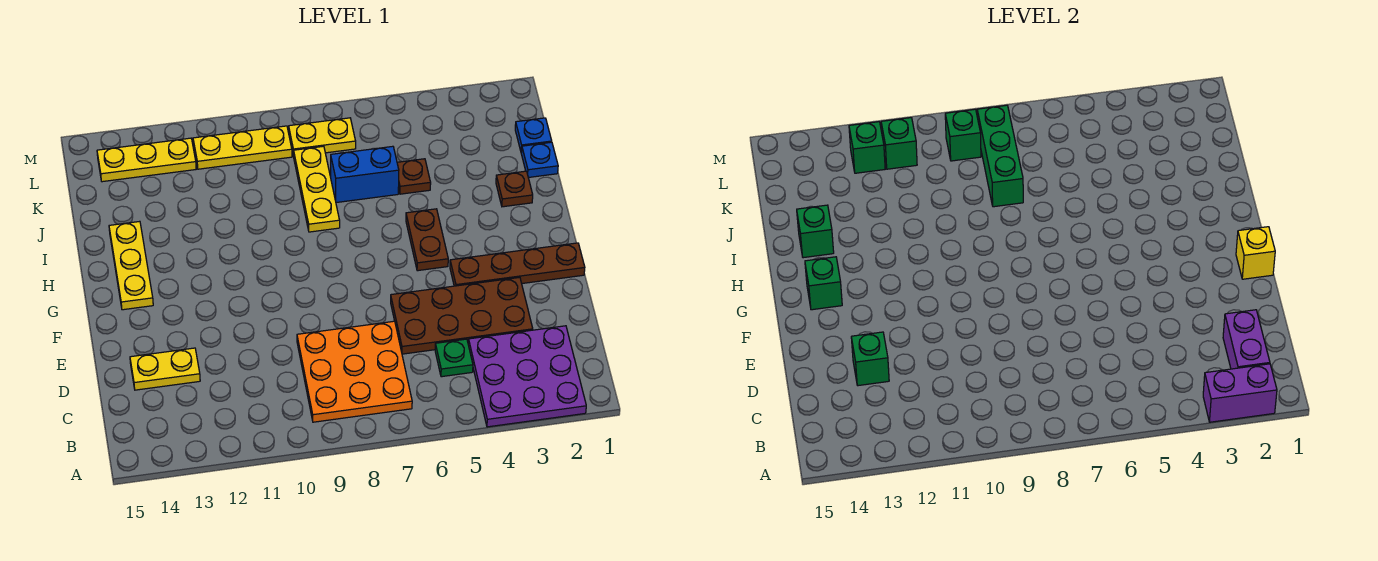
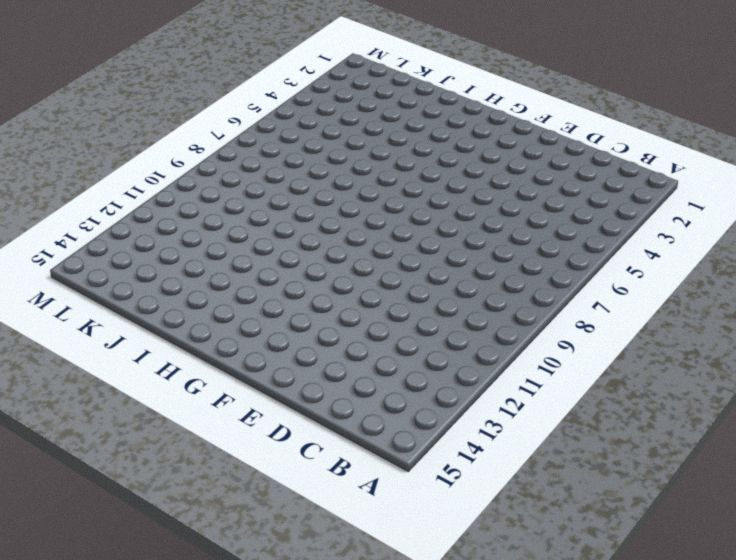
none -> purple plate A2:C4 level 1
none -> orange plate B7:D9 level 1
none -> green plate C5 level 1

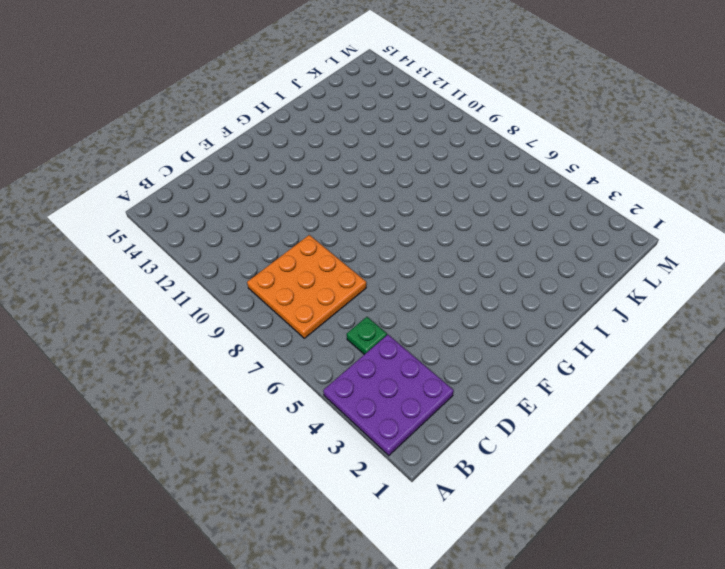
none -> brown plate D3:E6 level 1
none -> yellow plate D13:D14 level 1
none -> brown plate F1:F4 level 1

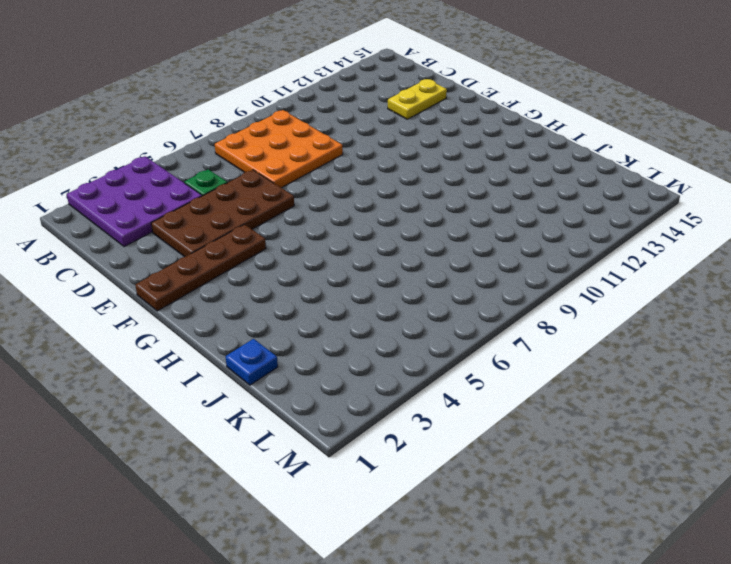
none -> brown plate G5:H5 level 1
none -> yellow plate G14:I14 level 1
none -> brown plate I2 level 1

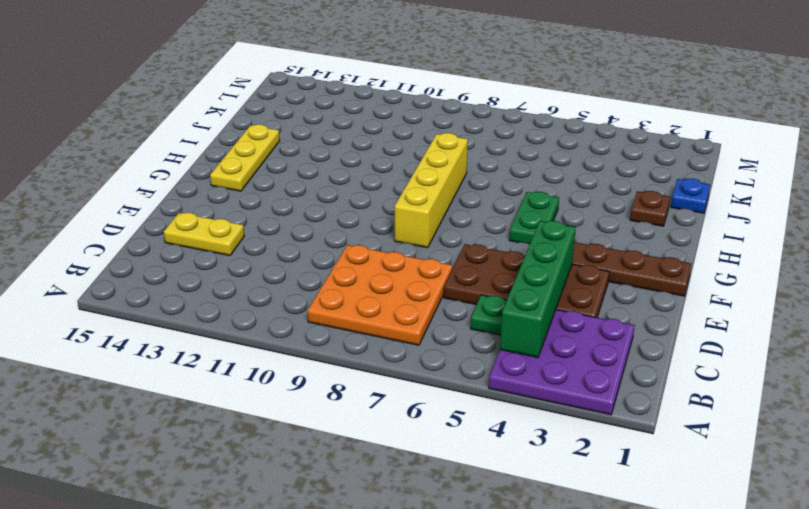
green brick B4:E4 level 2 -> none
yellow brick F8:I8 level 1 -> yellow plate I8:K8 level 1
green plate G5:H5 level 1 -> brown plate G5:H5 level 1
none -> brown plate J5 level 1
none -> blue brick J6:J7 level 1
none -> blue plate K1 level 1

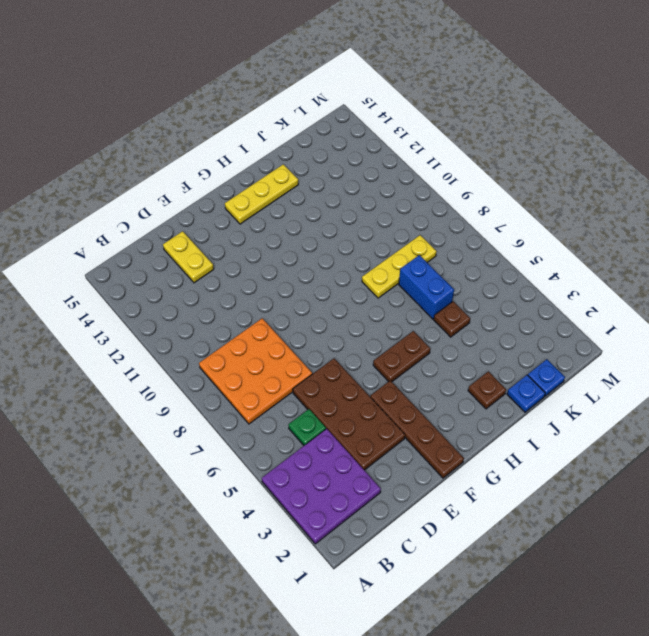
none -> yellow plate L7:L8 level 1
none -> yellow plate L9:L11 level 1
none -> yellow plate L12:L14 level 1

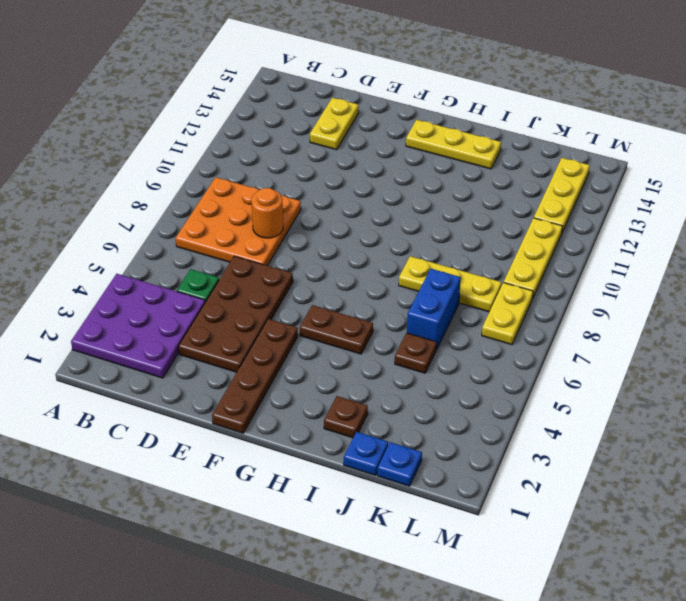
orange round brick D8 level 2 -> none
none -> purple brick A2:A3 level 2
none -> purple brick B2:C2 level 2
none -> green brick D13 level 2

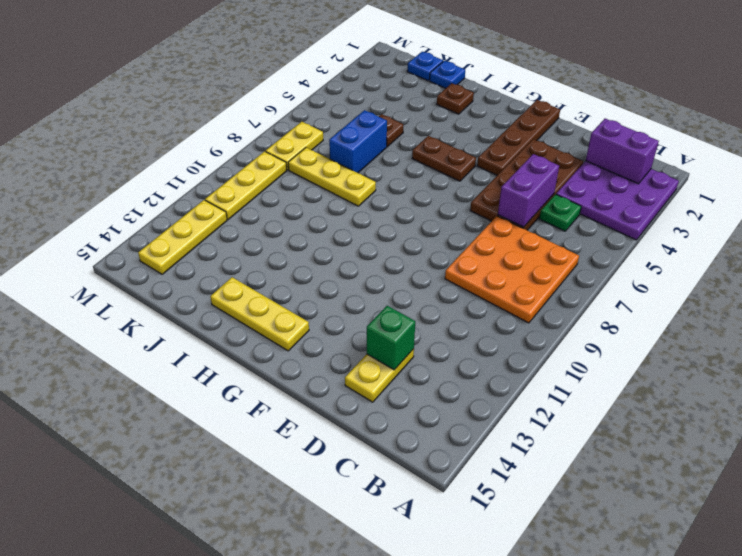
purple brick D5:D6 level 2 -> purple brick A2:A3 level 2
none -> yellow brick F1 level 2
none -> green brick G14 level 2
none -> green brick I14 level 2

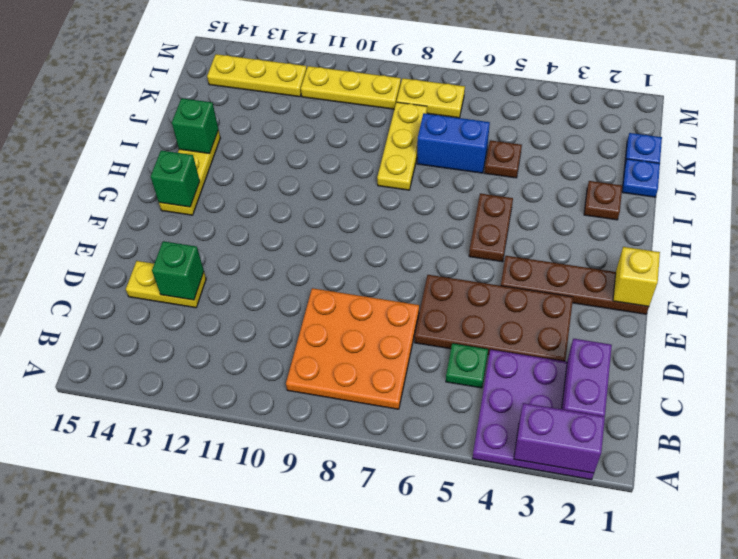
none -> green brick J8:L8 level 2
none -> green brick L9 level 2
none -> green brick L11 level 2

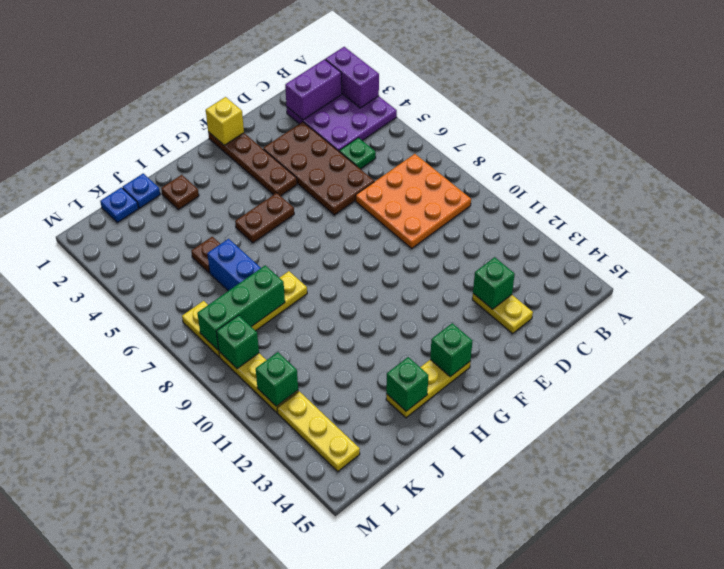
none -> green brick L12 level 2

